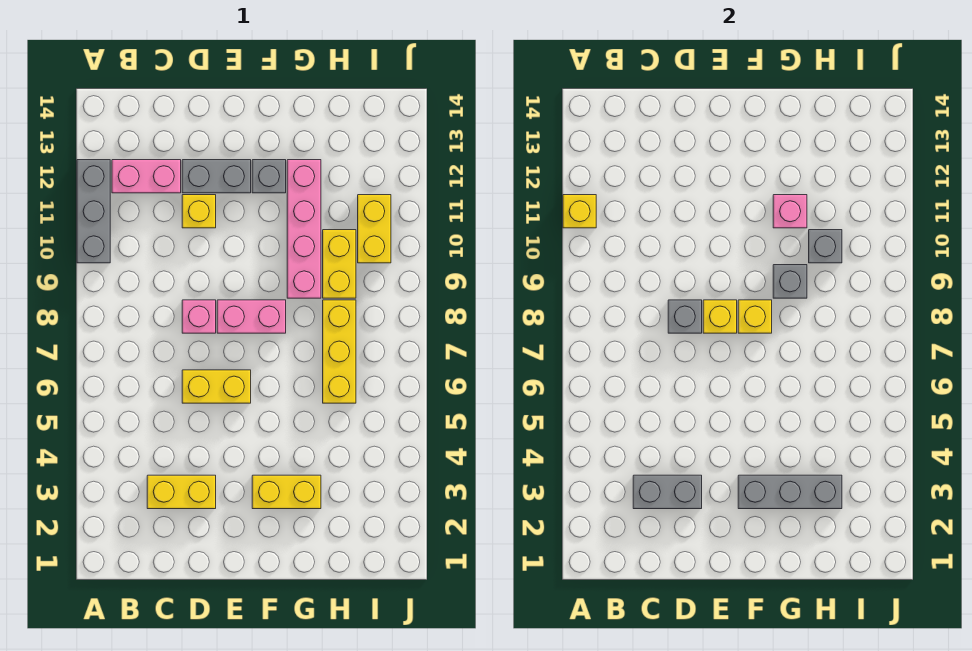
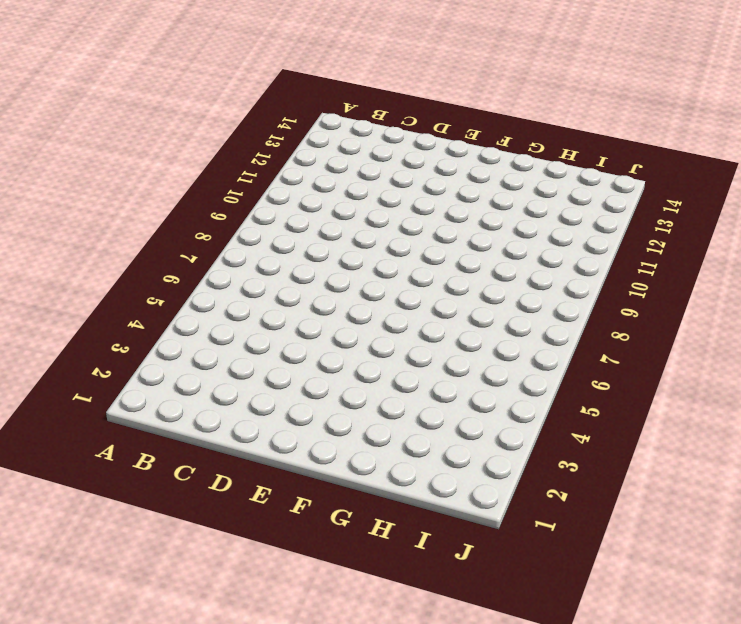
none -> grey brick A10:A12 level 1
none -> pink brick B12:C12 level 1
none -> yellow brick C3:D3 level 1

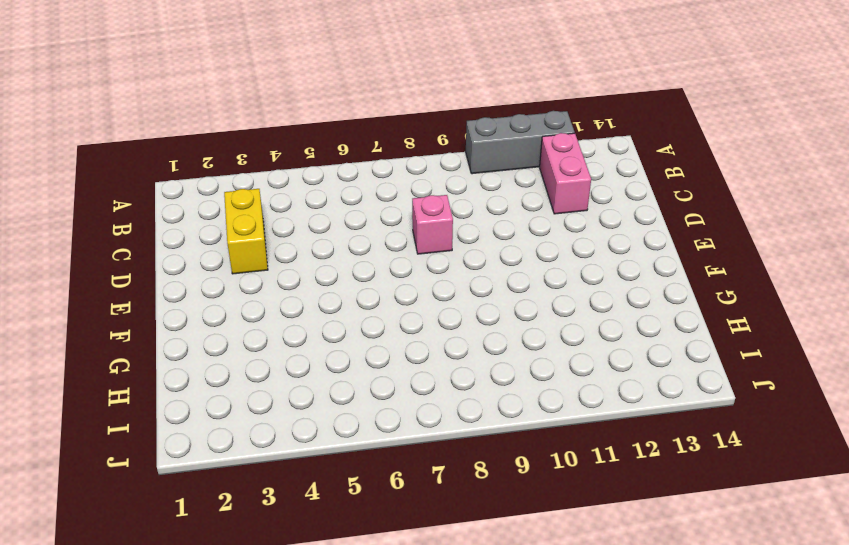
none -> yellow brick D6:E6 level 1
none -> yellow brick D11 level 1
none -> grey brick D12:E12 level 1

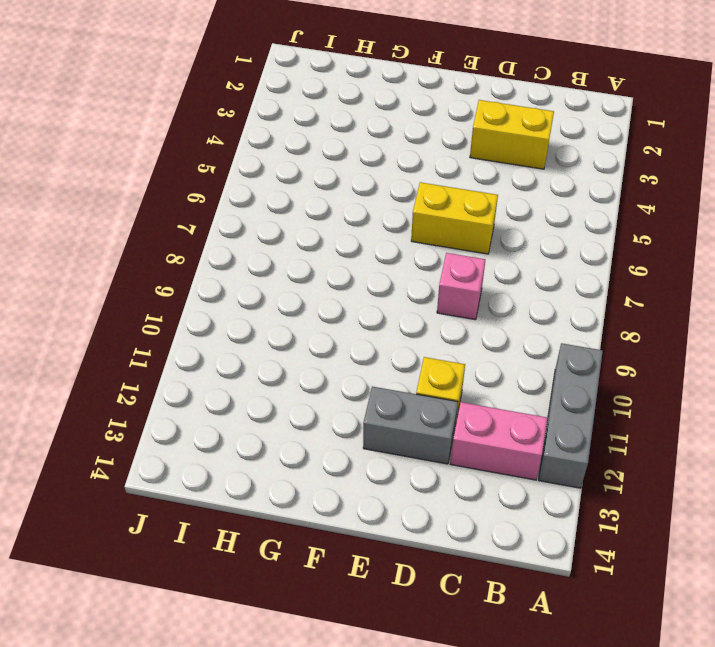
none -> pink brick E8:F8 level 1
none -> yellow brick F3:G3 level 1
none -> grey brick F12 level 1

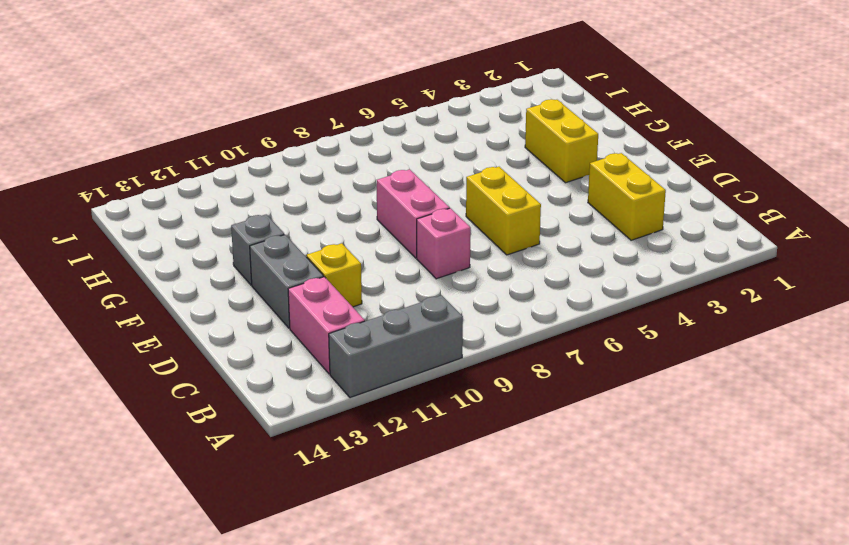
none -> pink brick G9:G12 level 1
none -> yellow brick H6:H8 level 1
none -> yellow brick H9:H10 level 1

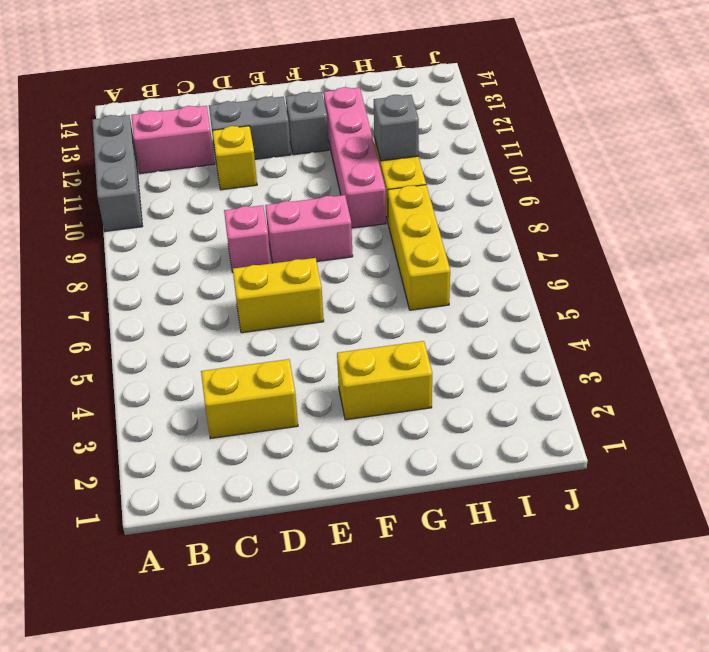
none -> yellow brick I10:I11 level 1
none -> yellow brick A11 level 2
none -> grey brick C3:D3 level 2

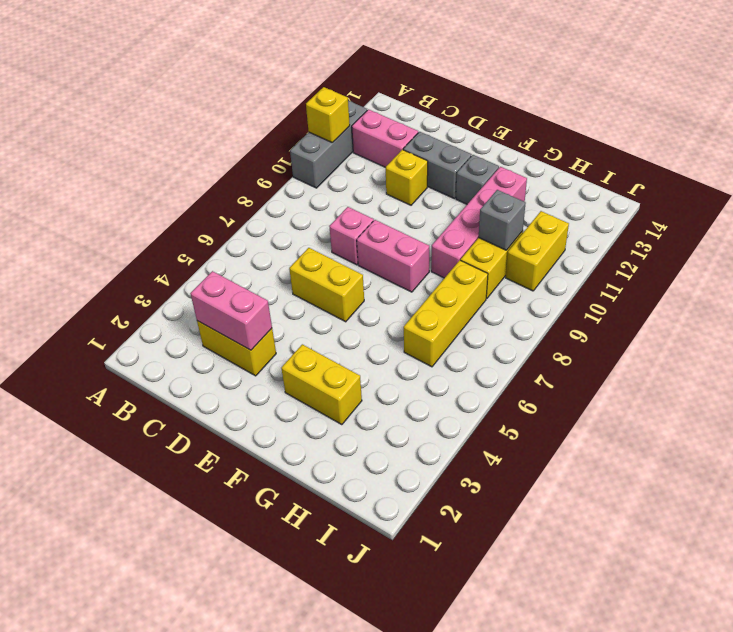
pink brick C3:D3 level 2 -> grey brick C3:D3 level 2
none -> grey brick D8 level 2
none -> yellow brick E8 level 2
none -> grey brick F3:H3 level 2

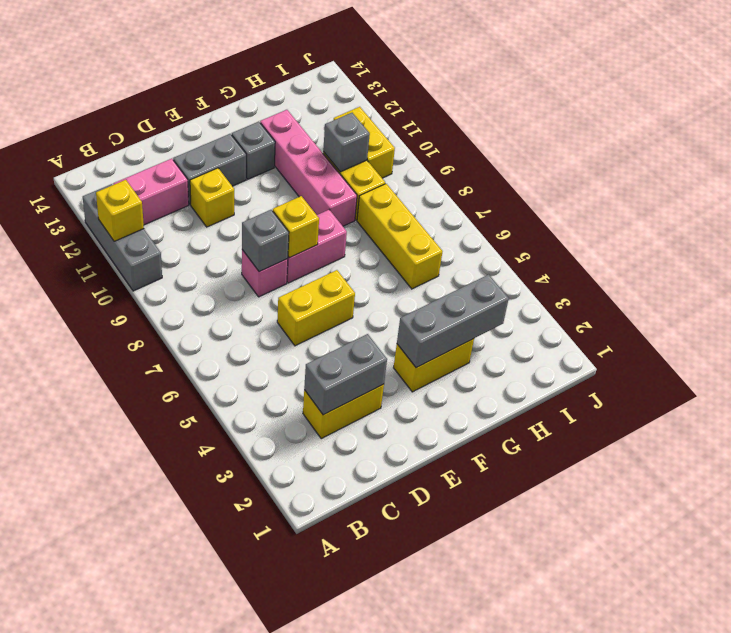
none -> yellow brick F8 level 2
none -> grey brick G9 level 2
none -> pink brick G11 level 2

